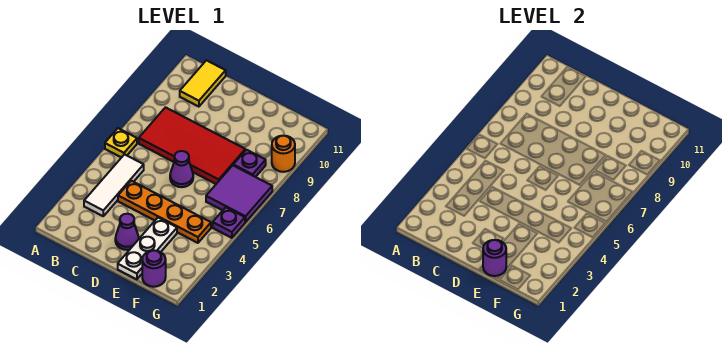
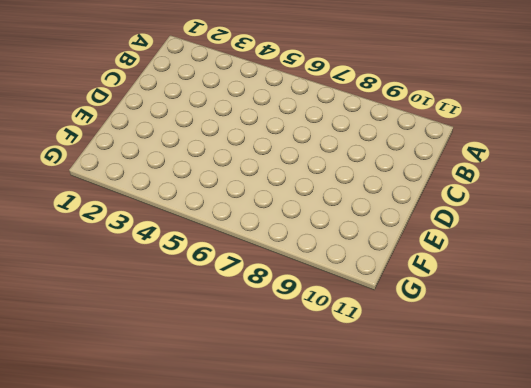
none -> yellow plate A6 level 1
none -> white tile B3:B5 level 1
none -> red tile B7:E8 level 1

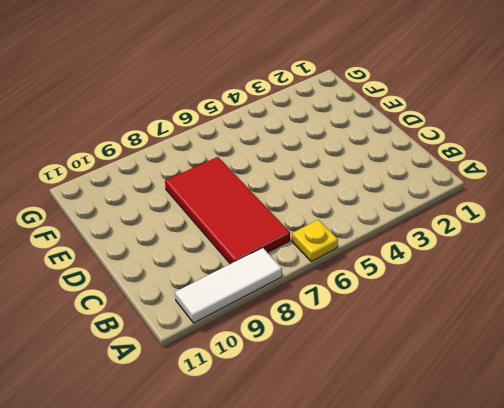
white tile A8:A10 level 1 -> white tile B3:B5 level 1
none -> yellow tile B10:B11 level 1
none -> orange plate C4:F4 level 1
none -> purple cone D2 level 1

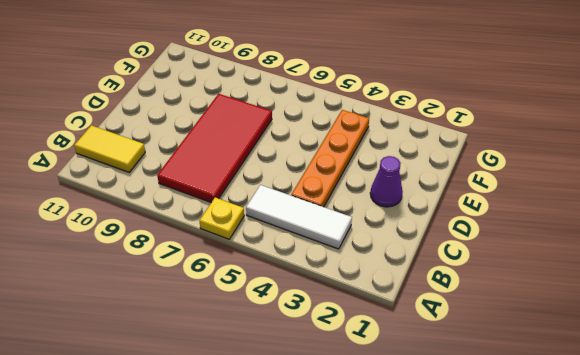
none -> purple cone D6 level 1
none -> white plate E1:E3 level 1
none -> purple round brick F1 level 1

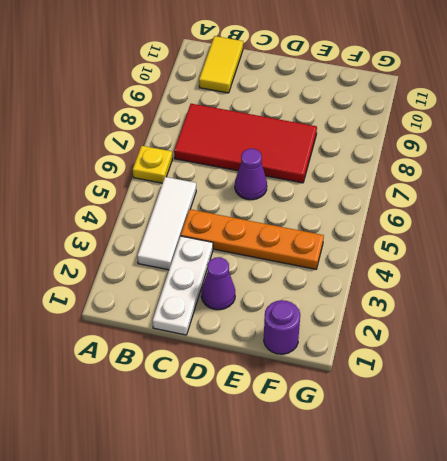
white plate C1:C3 level 1 -> white plate E1:E3 level 1
none -> purple tile F6:G7 level 1
none -> purple plate F8 level 1
none -> purple plate G5 level 1

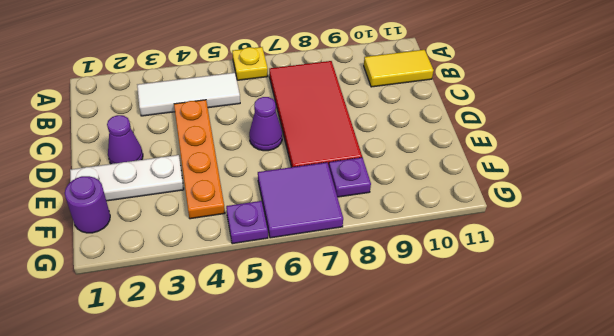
none -> orange round brick G9 level 1
none -> purple round brick E1 level 2

